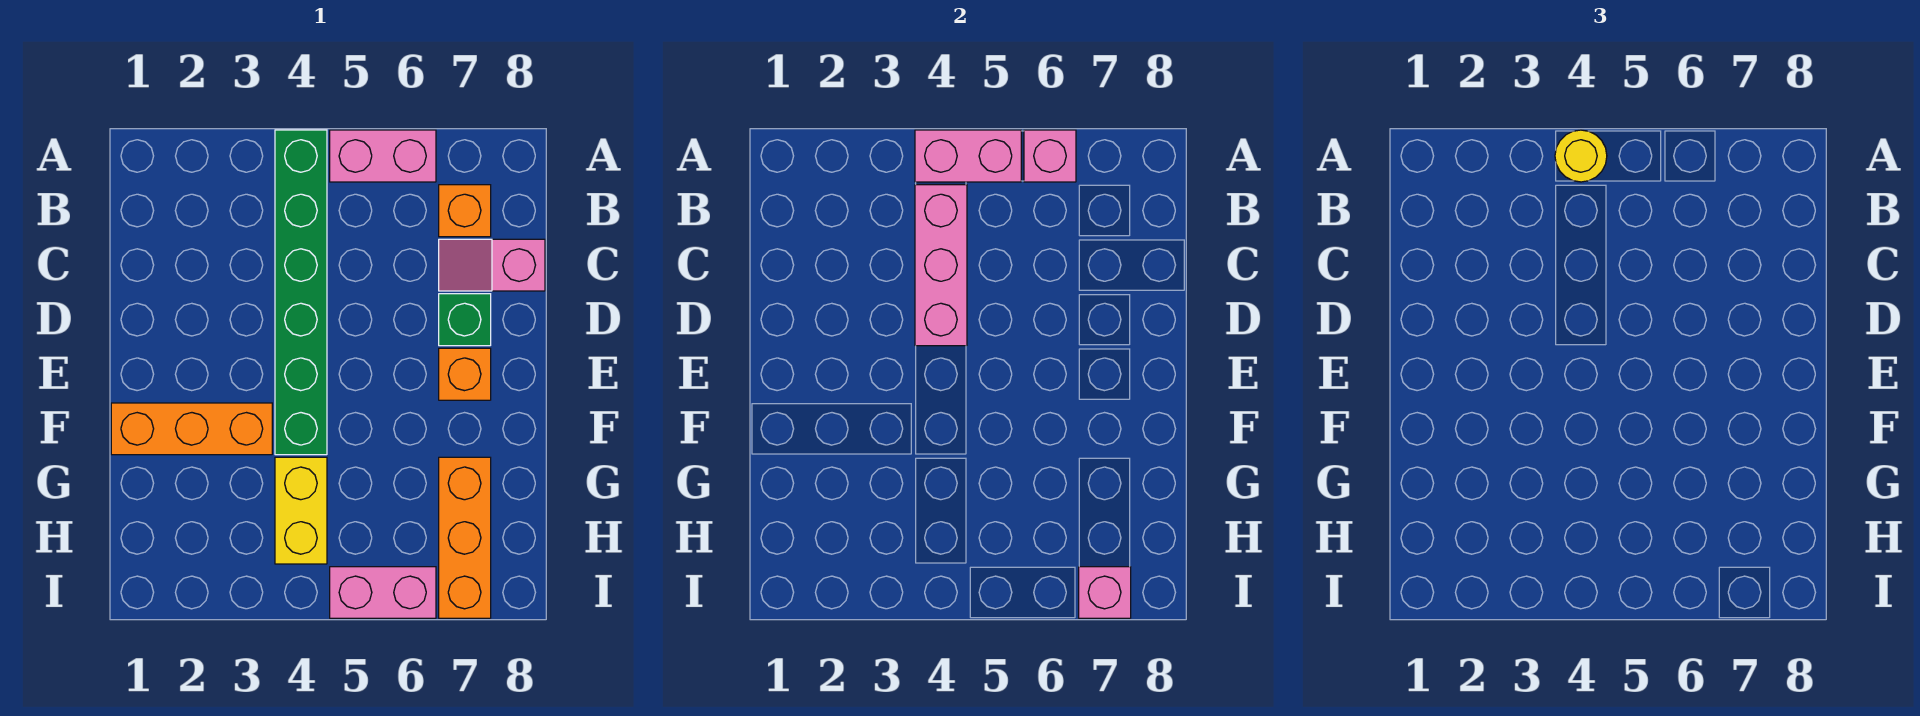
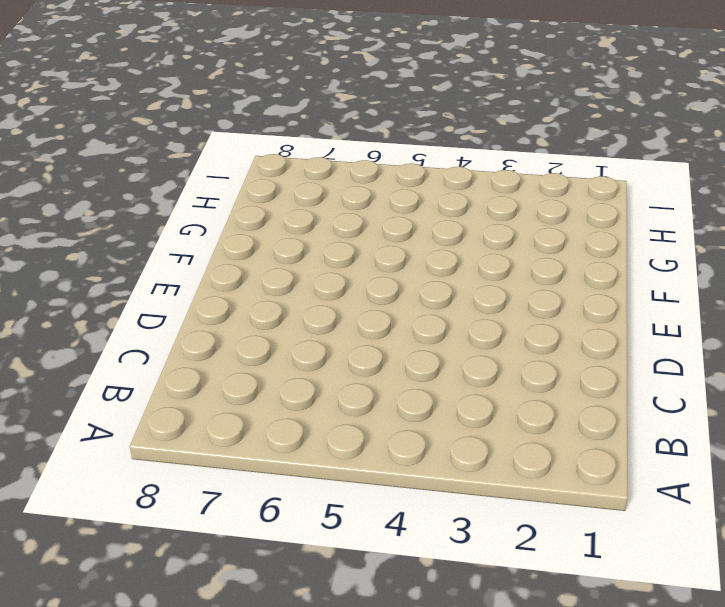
none -> green brick A4:F4 level 1
none -> pink brick A5:A6 level 1
none -> orange brick B7 level 1

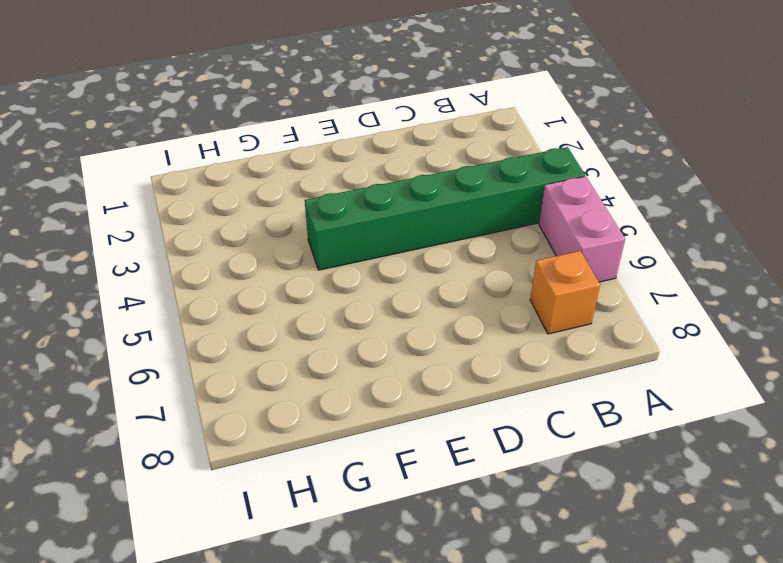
none -> pink slope C7:C8 level 1 top 8
none -> green brick D7 level 1
none -> orange brick E7 level 1

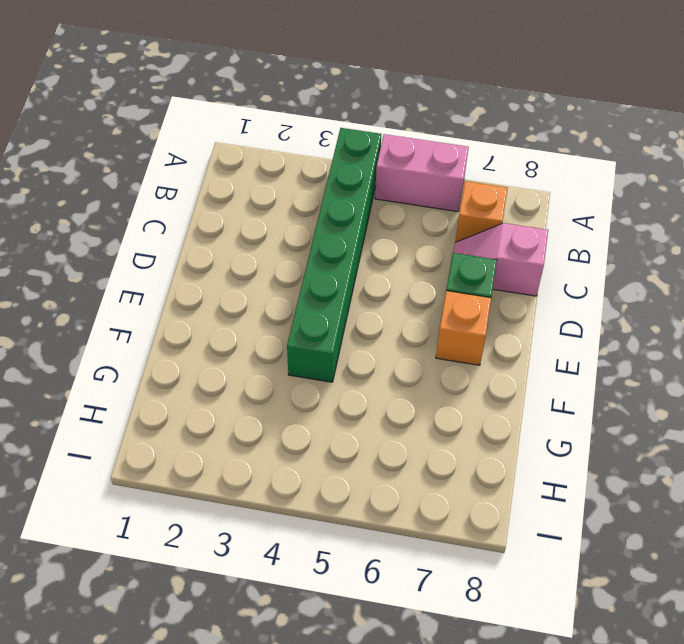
none -> orange brick F1:F3 level 1
none -> yellow brick G4:H4 level 1
none -> orange brick G7:I7 level 1

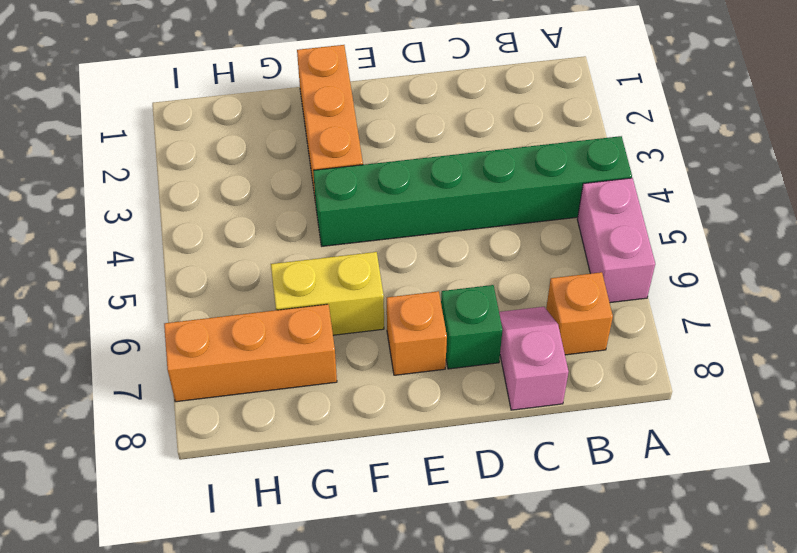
yellow brick F6:G6 level 1 -> yellow brick G4:H4 level 1
none -> pink brick I5:I6 level 1
none -> pink brick A4:A5 level 2
none -> pink brick A6 level 2

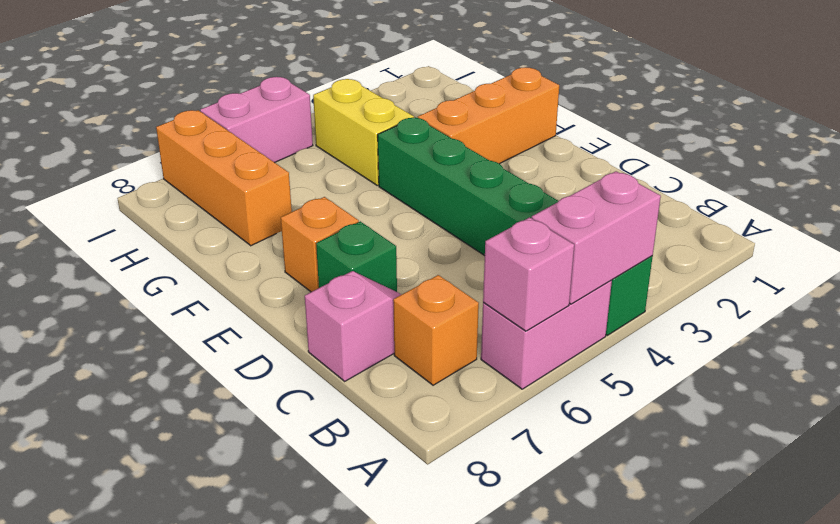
none -> pink brick B4:D4 level 2
none -> pink brick I7 level 2
none -> yellow round brick A4 level 3

